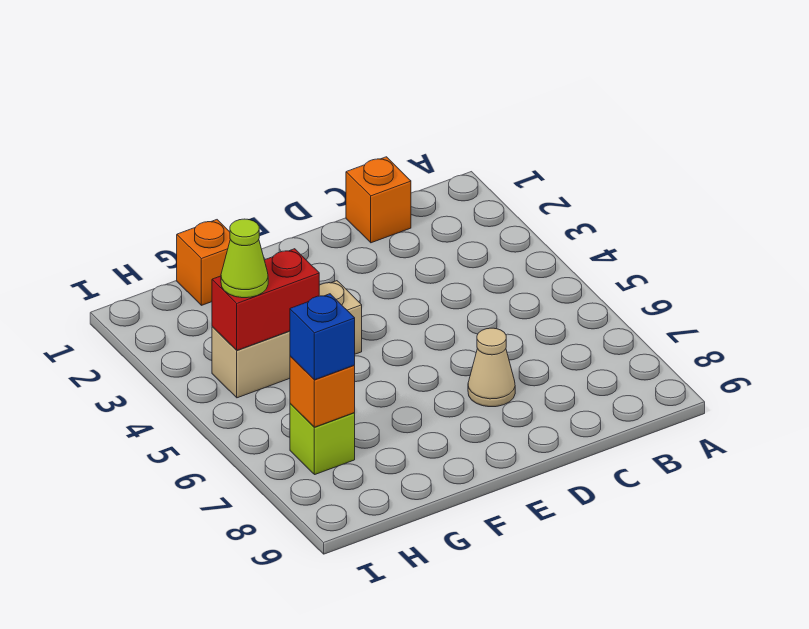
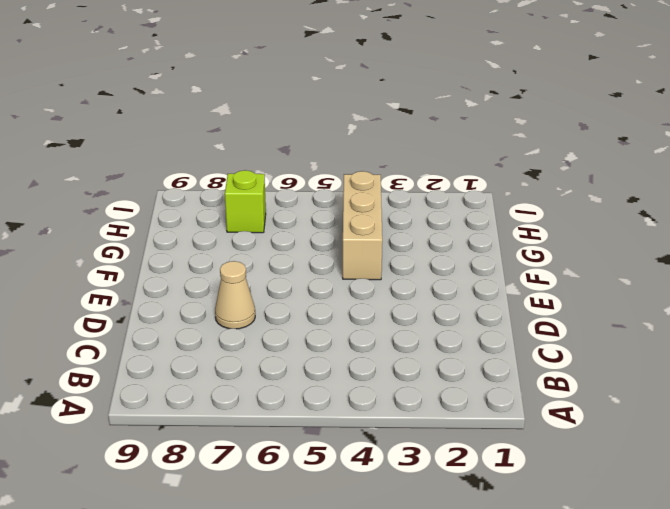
none -> orange brick C1 level 1
none -> orange brick G1 level 1

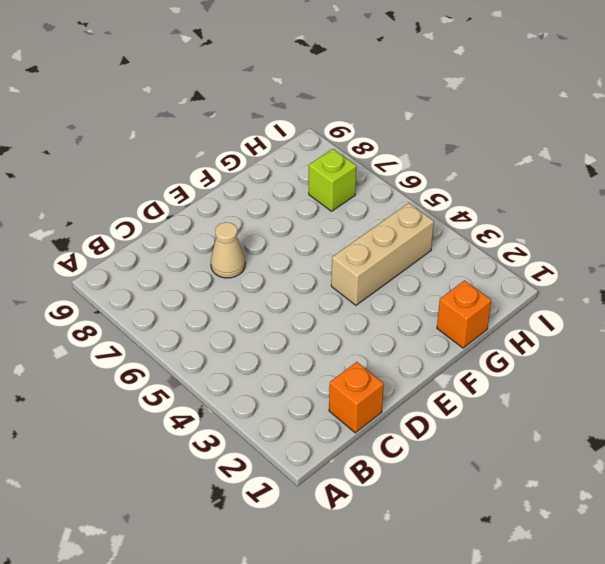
none -> red brick G4:H4 level 2
none -> orange brick H7 level 2

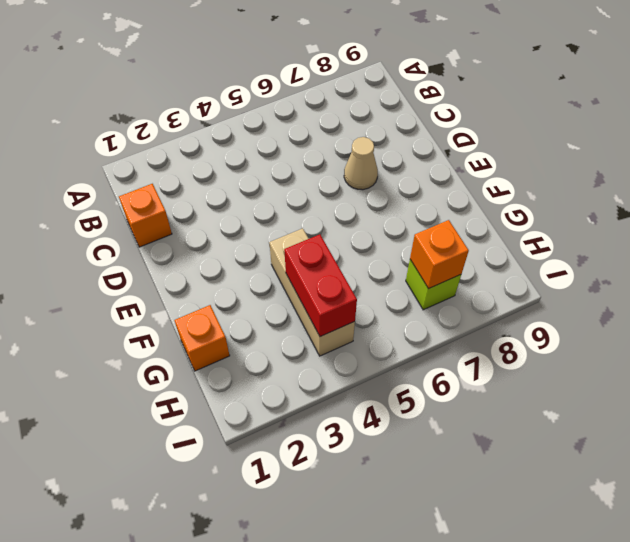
none -> lime cone H4 level 3
none -> blue brick H7 level 3

